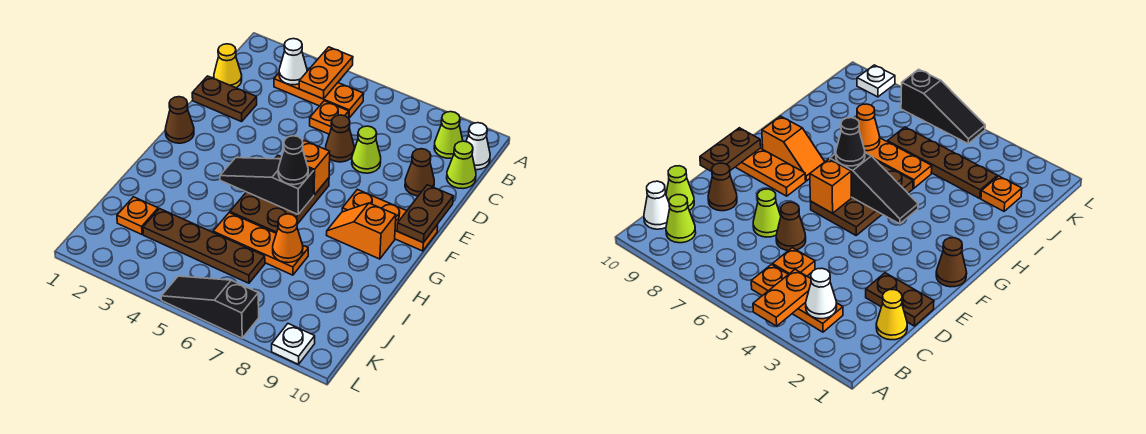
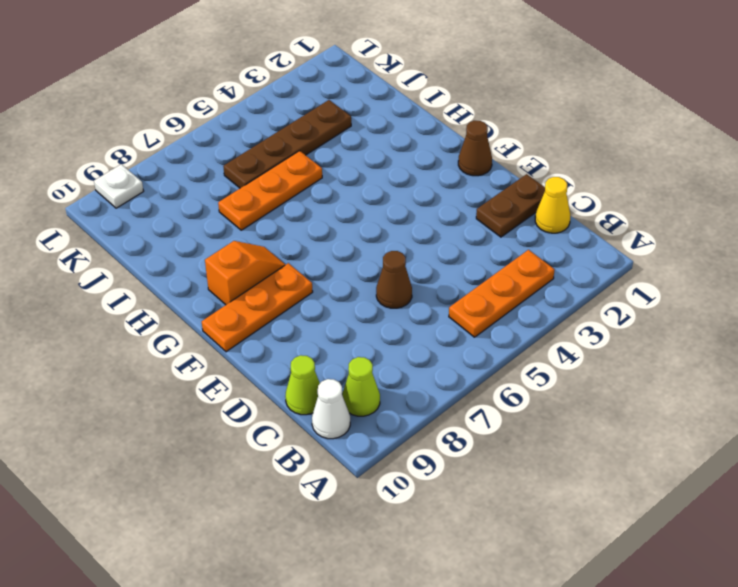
none -> orange plate C5 level 1
none -> lime cone D7 level 1
none -> brown cone D9 level 1

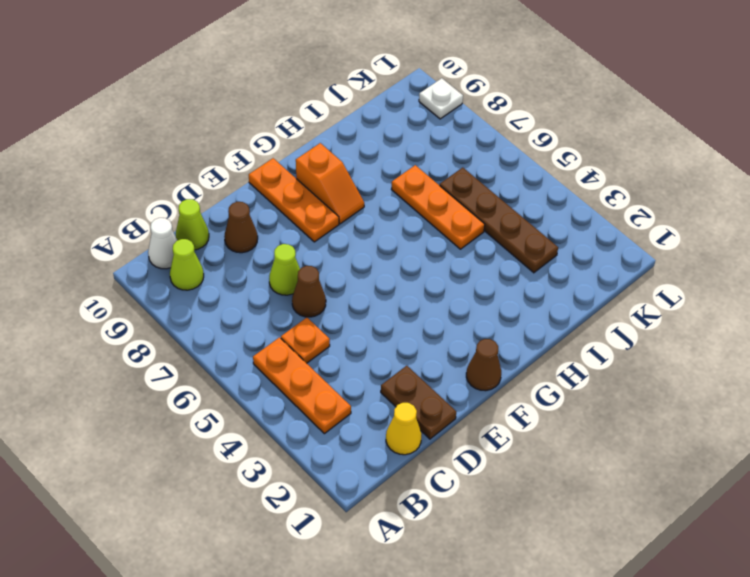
none -> brown plate F5:H6 level 1
none -> orange plate J2 level 1
none -> black slope L5:L7 level 1 top 7

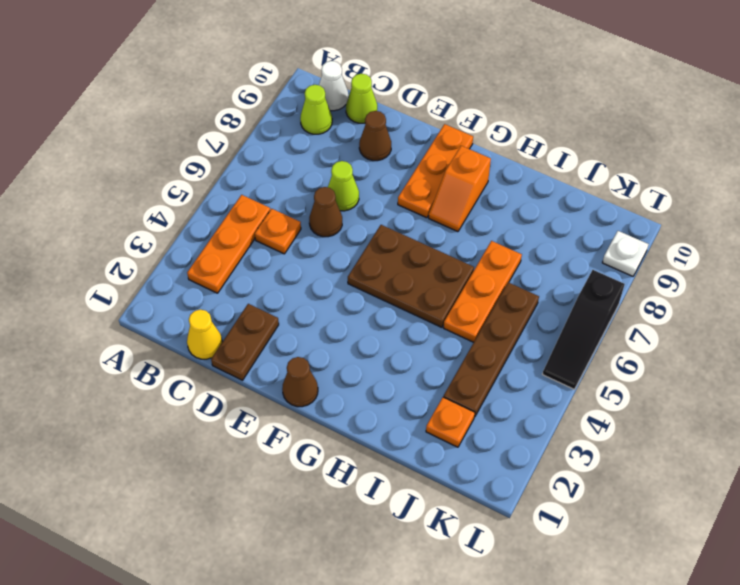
none -> orange plate A4:B4 level 2
none -> white cone B3 level 2
none -> brown plate E10:F10 level 2

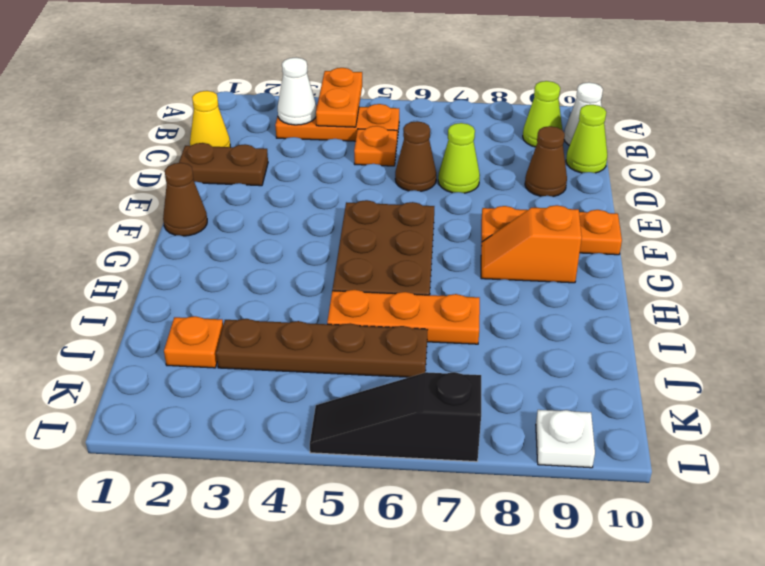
none -> brown plate E10:F10 level 2
none -> orange brick F6 level 2
none -> black slope G4:G6 level 2 top 6

